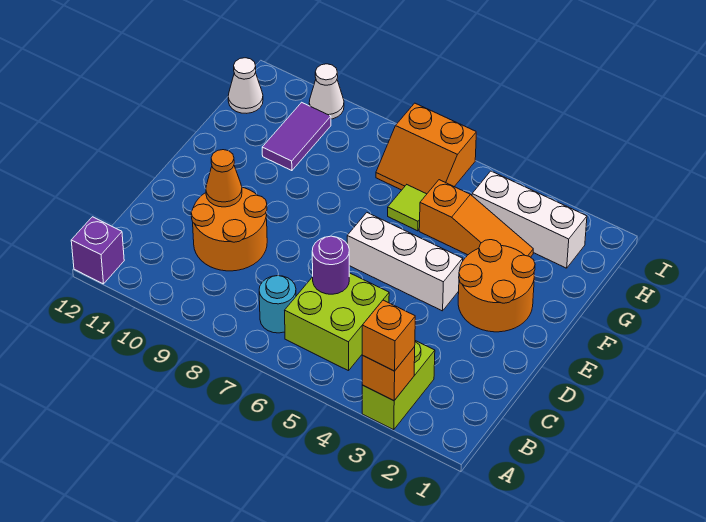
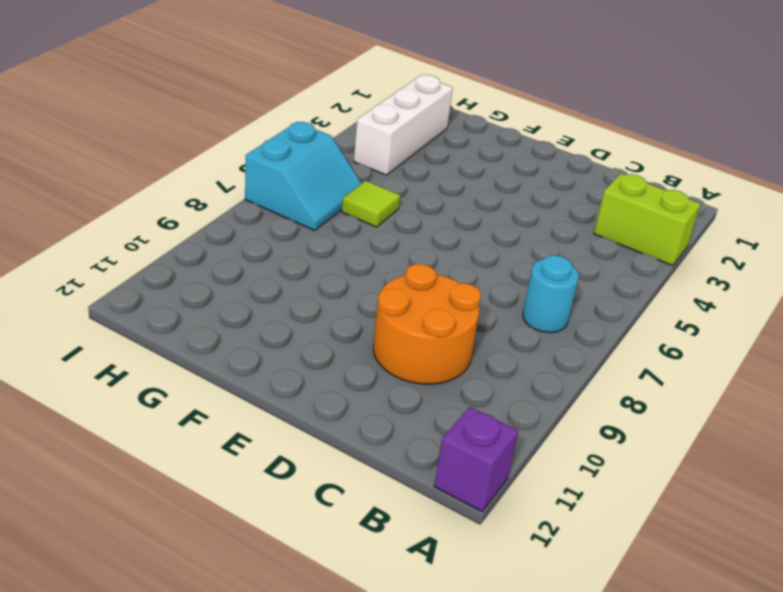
cyan slope H6:I7 level 1 top I -> orange slope H6:I7 level 1 top I
none -> lime brick B5:C6 level 1
none -> orange round brick E2:F3 level 1
none -> white brick E4:E6 level 1

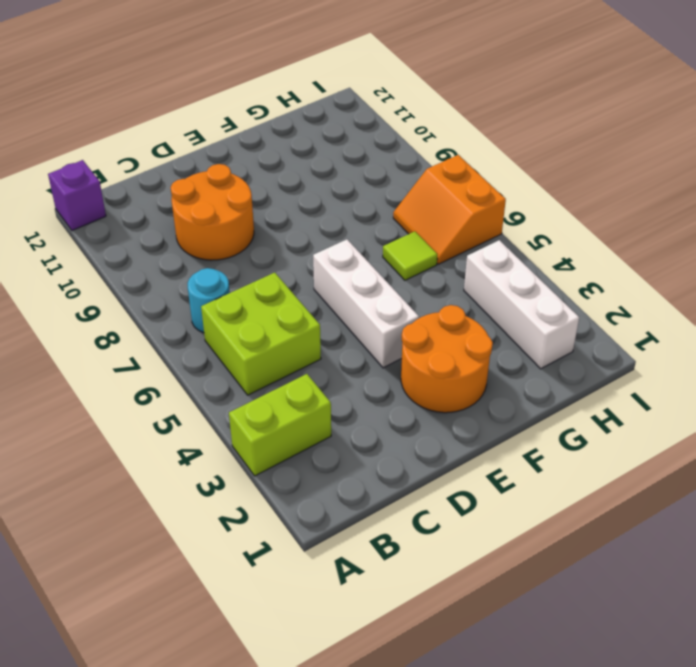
none -> orange slope G3:G5 level 1 top 5
none -> purple tile G10:H10 level 1
none -> white cone H12 level 1

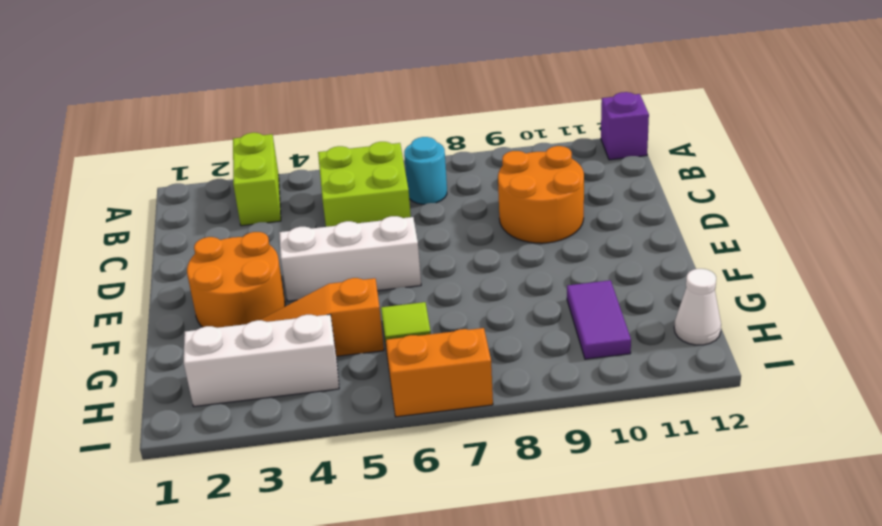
none -> white cone I10 level 1
none -> orange brick A3 level 2
none -> purple round brick C6 level 2

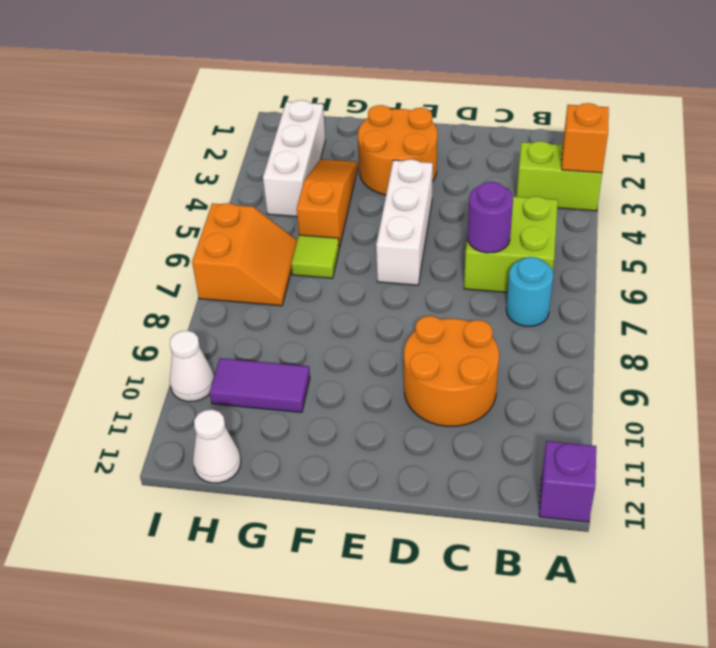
none -> orange cone D10 level 2
none -> orange brick A3 level 3

